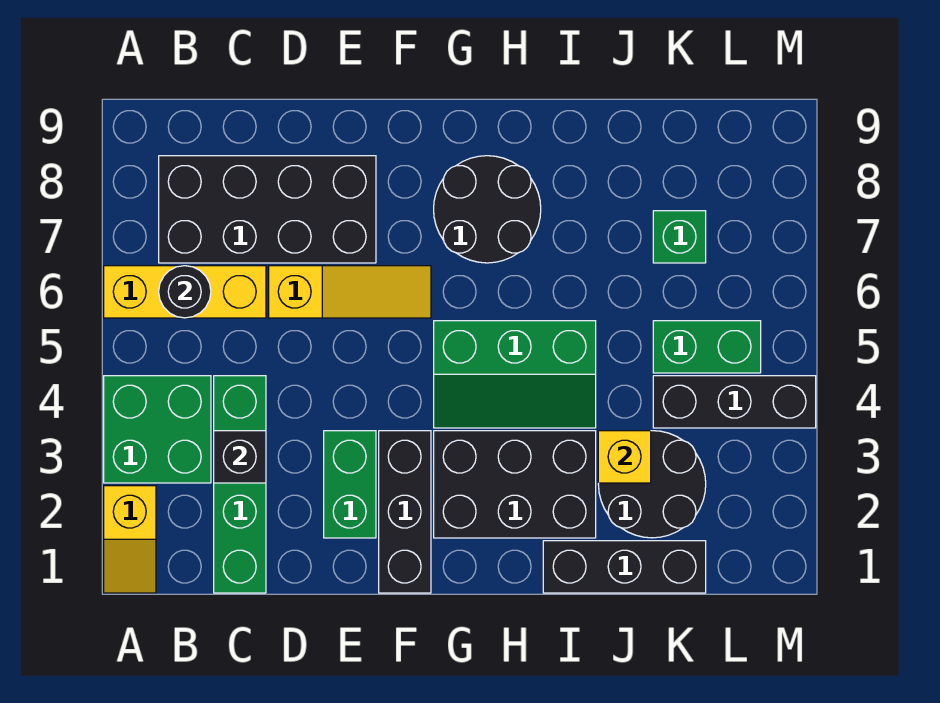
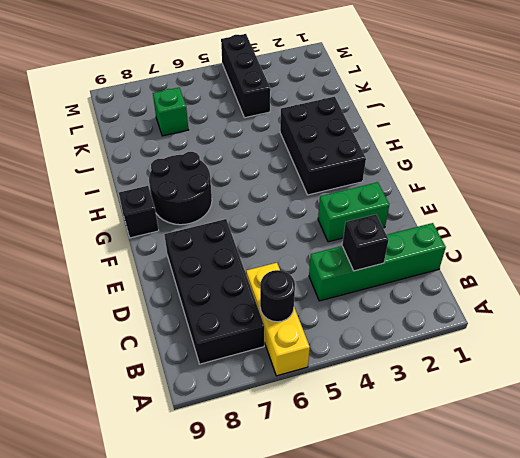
black brick G9 level 1 -> none
none -> yellow slope A1:A2 level 1 top 2
none -> green brick A3:B4 level 1
none -> yellow slope D6:F6 level 1 top D

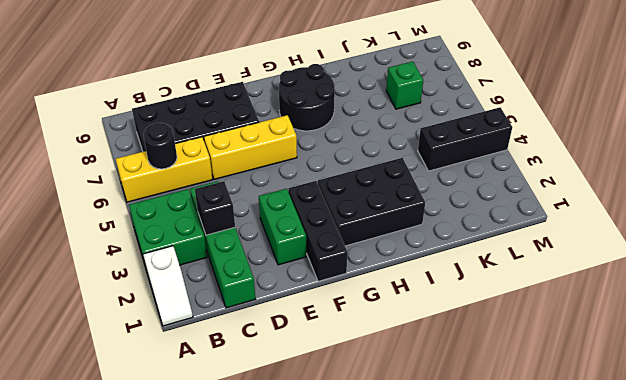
white slope A1:A2 level 1 top 2 -> yellow slope A1:A2 level 1 top 2
yellow brick D6:F6 level 1 -> yellow slope D6:F6 level 1 top D
none -> green slope G4:I5 level 1 top 5
none -> black brick I1:K1 level 1
none -> black round brick J2:K3 level 1

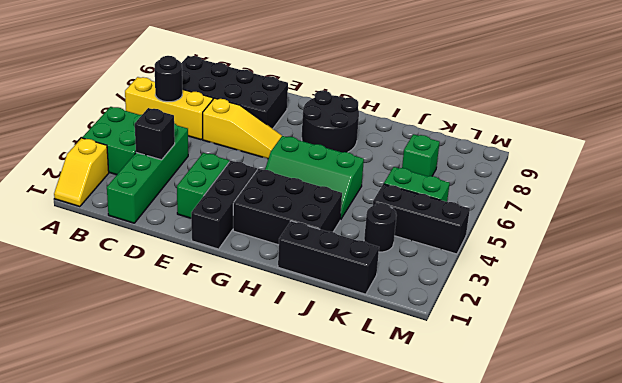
black round brick K3 level 1 -> black round brick J2:K3 level 1
none -> yellow brick J3 level 2

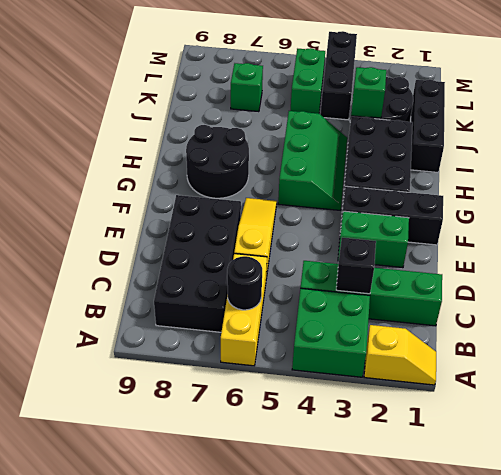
green brick J3 level 2 -> yellow brick J3 level 2

